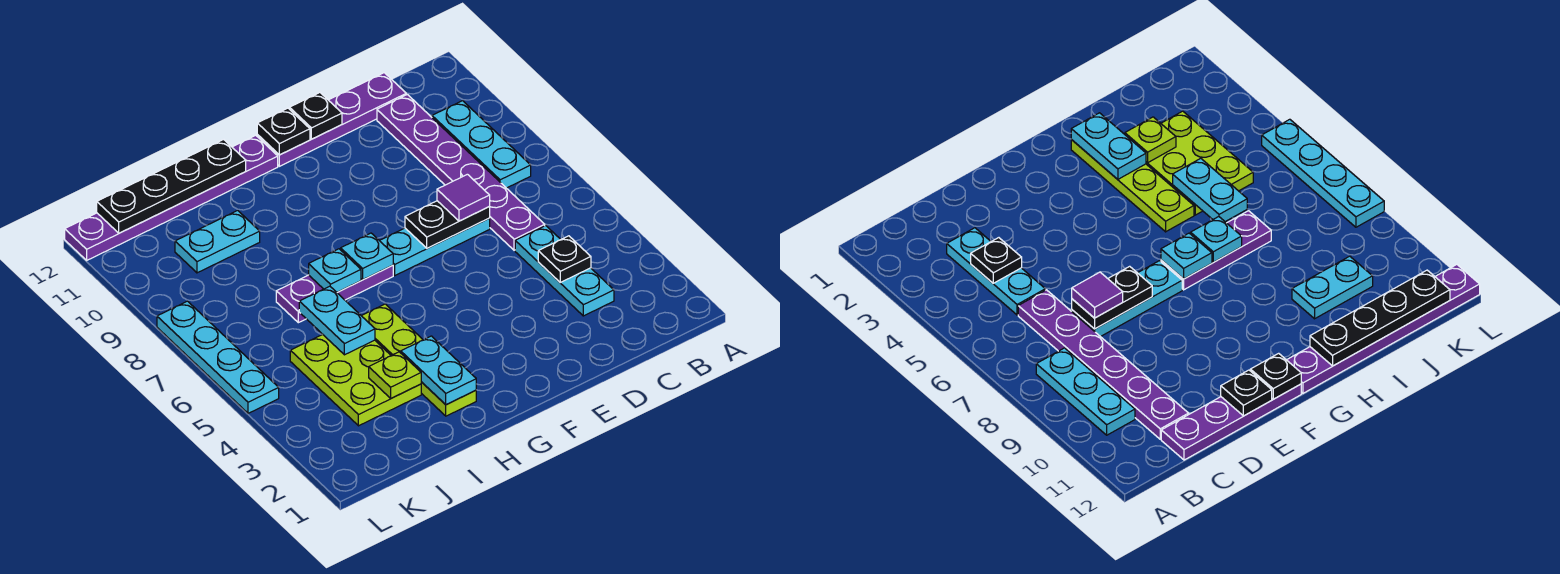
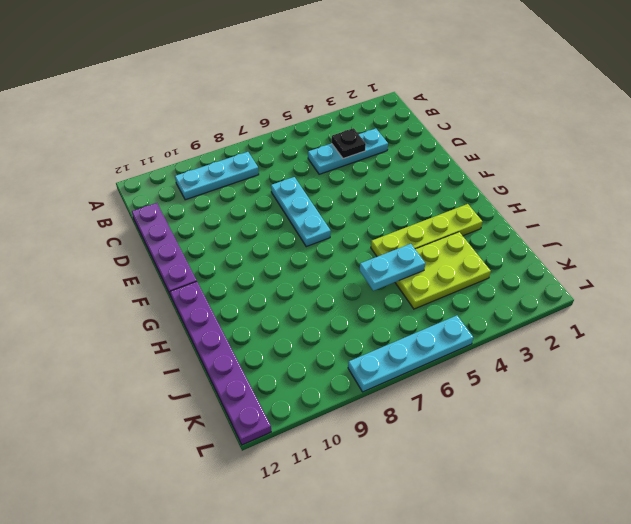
none -> purple plate C6:C11 level 1
none -> purple plate G7:I7 level 1
none -> cyan plate I10:J10 level 1

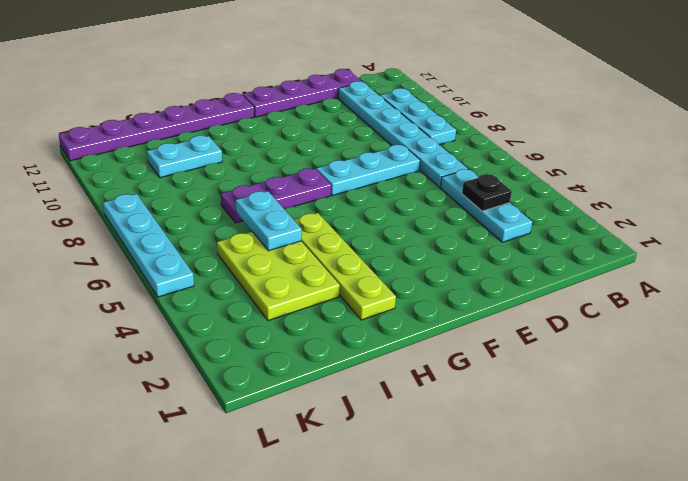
cyan plate C6:C11 level 1 -> purple plate C6:C11 level 1
none -> black plate D7:E7 level 2
none -> black plate E12 level 2
none -> black plate F12 level 2

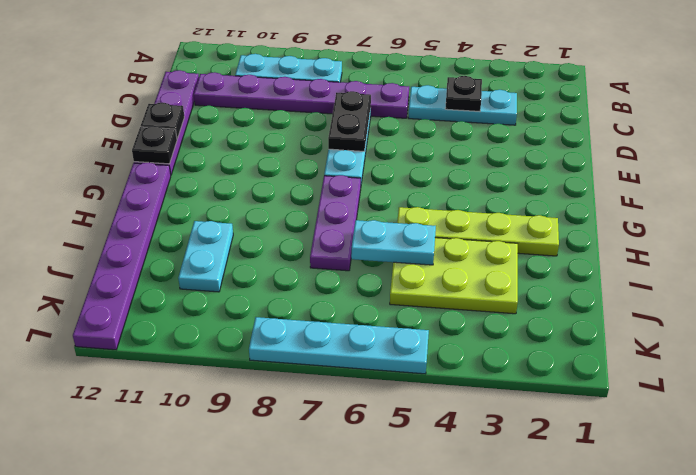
none -> cyan plate G7 level 2
none -> cyan plate H2:H3 level 2
none -> cyan plate H7 level 2

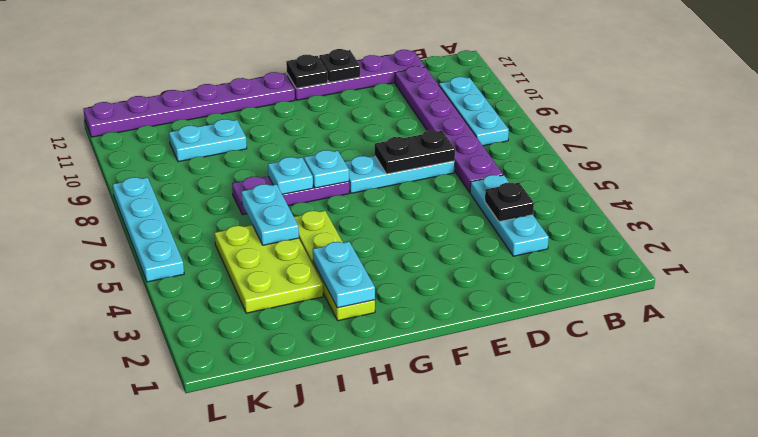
none -> black plate H12:K12 level 2
none -> lime plate I3 level 2
none -> purple tile D7 level 3

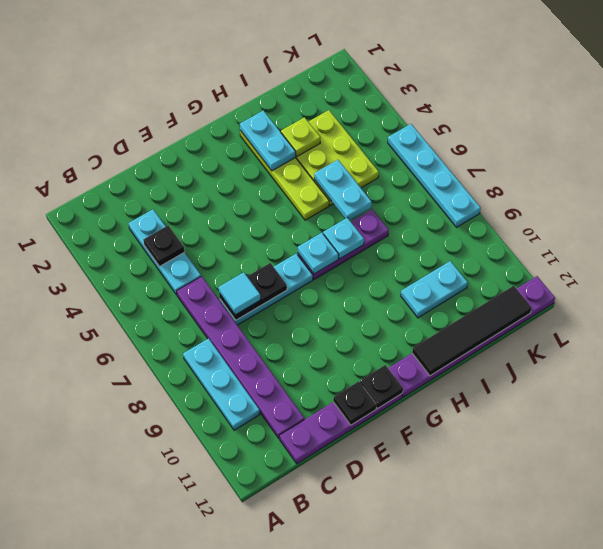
cyan tile D7 level 3 -> purple tile D7 level 3
black tile H12:K12 level 2 -> black plate H12:K12 level 2

